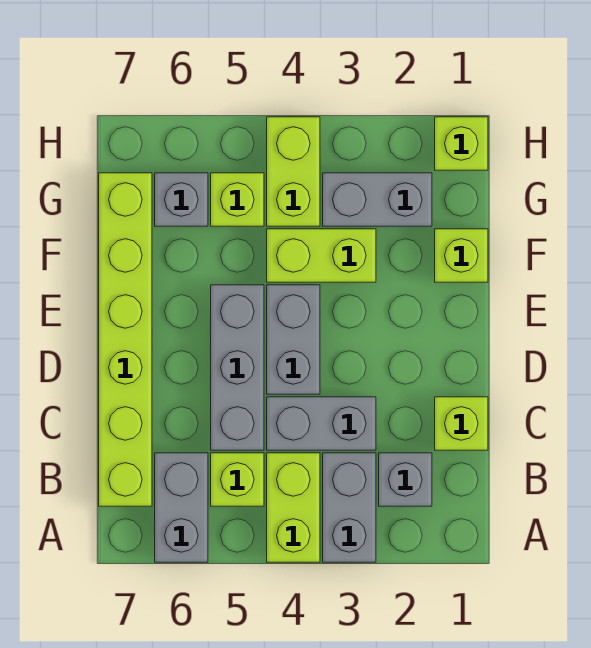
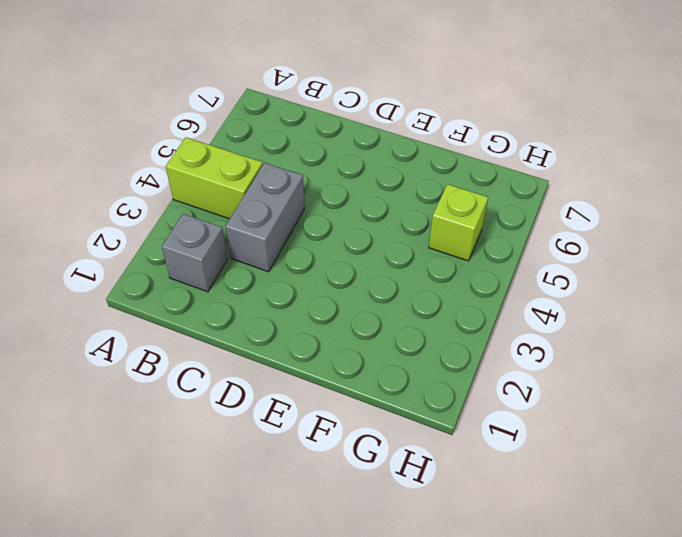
none -> grey brick A3:B3 level 1
none -> grey brick A6:B6 level 1
none -> lime brick B5 level 1

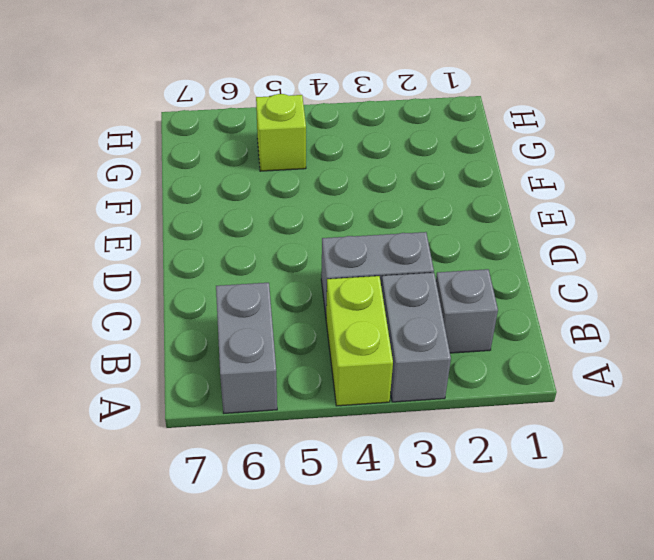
none -> lime brick B5 level 1
none -> lime brick B7:G7 level 1
none -> lime brick C1 level 1

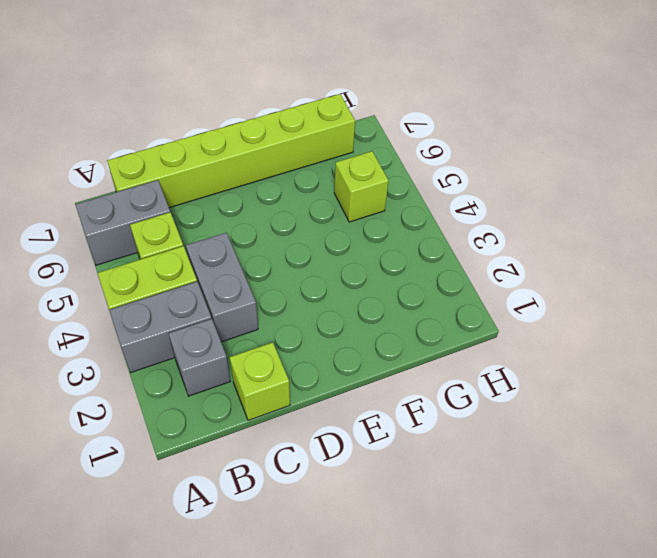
none -> grey brick C5:E5 level 1
none -> grey brick D4:E4 level 1
none -> lime brick F1 level 1

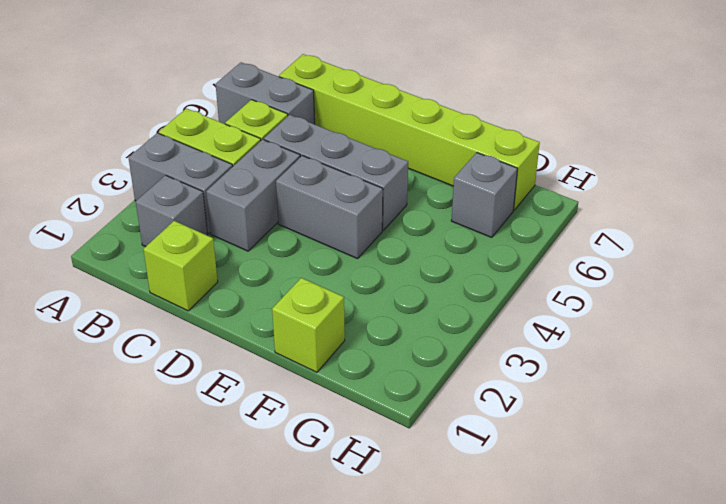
none -> lime brick F3:F4 level 1
none -> grey brick G2:G3 level 1
none -> lime brick G4:H4 level 1

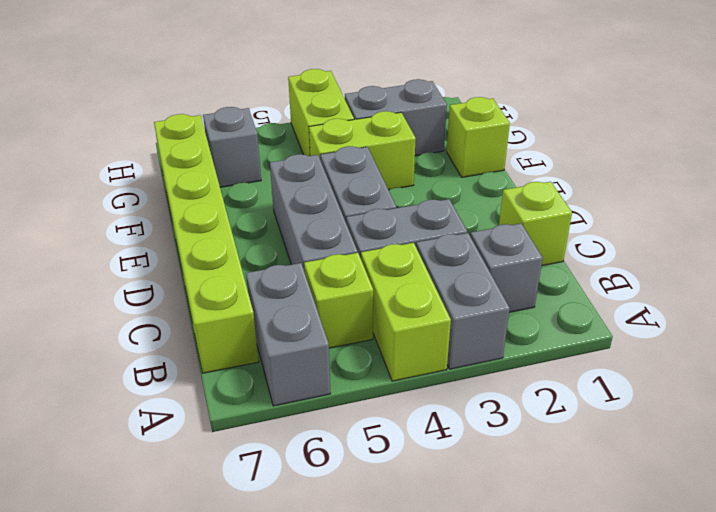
none -> lime brick G5 level 1
none -> lime brick H1 level 1

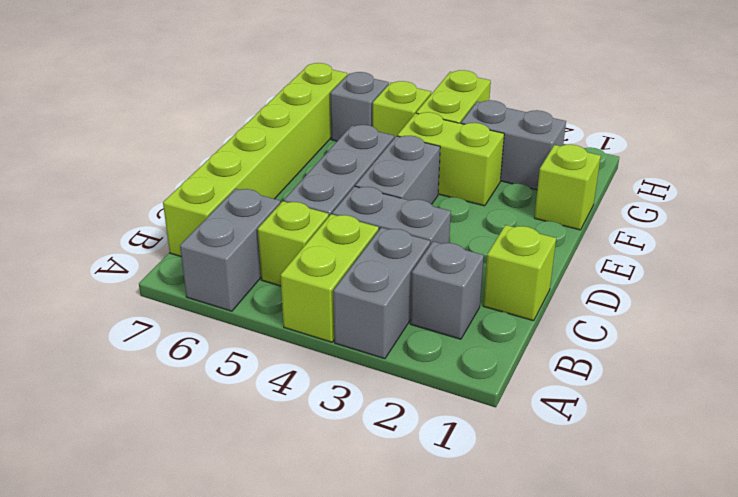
none -> lime brick H1 level 1

